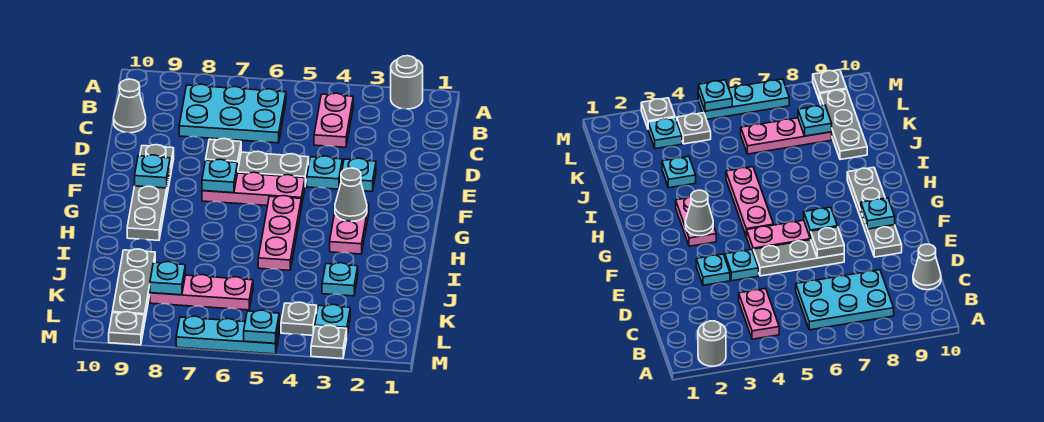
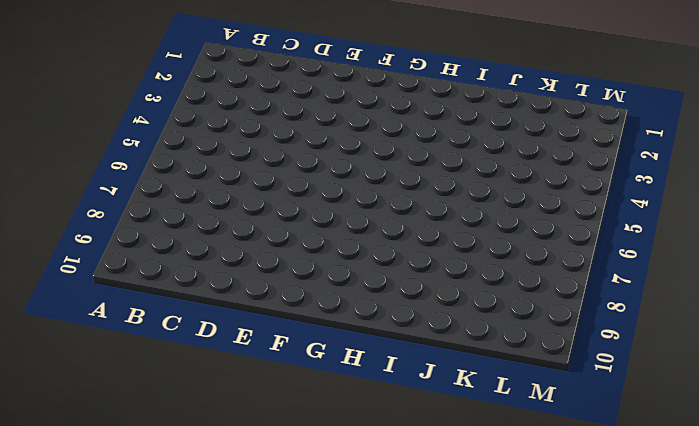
none -> grey round brick A2 level 1
none -> pink plate B4:C4 level 1
none -> cyan plate B6:C8 level 1

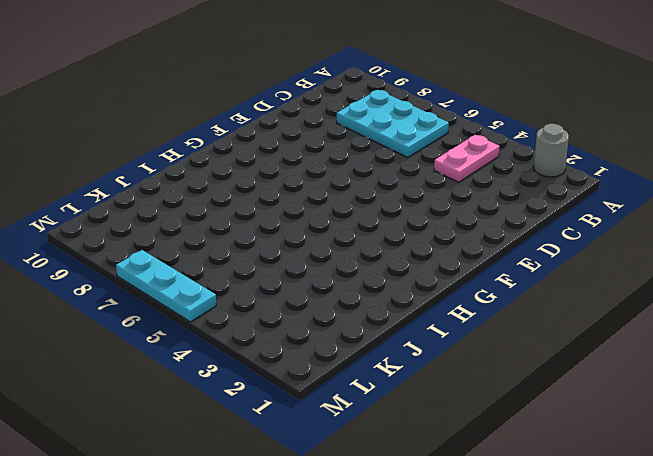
none -> grey cone C10 level 1
none -> cyan plate E3 level 1
none -> cyan plate E4 level 1

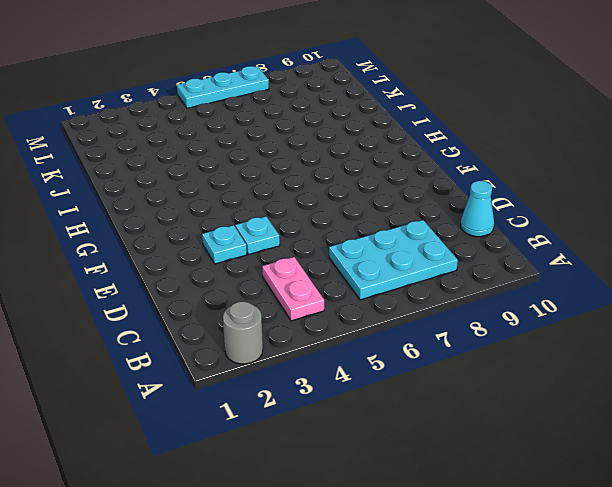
cyan cone C10 level 1 -> grey cone C10 level 1
none -> grey plate E5:E7 level 1
none -> grey plate E9:H9 level 1
none -> pink plate F5:F7 level 1

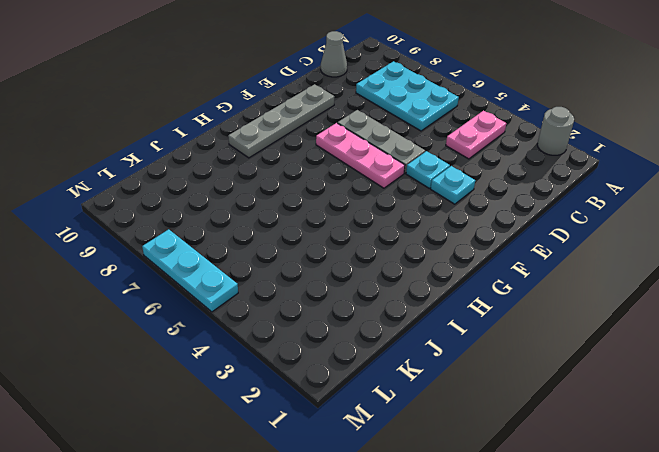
none -> pink plate G3:H3 level 1
none -> pink plate G5:I5 level 1
none -> cyan plate J3 level 1

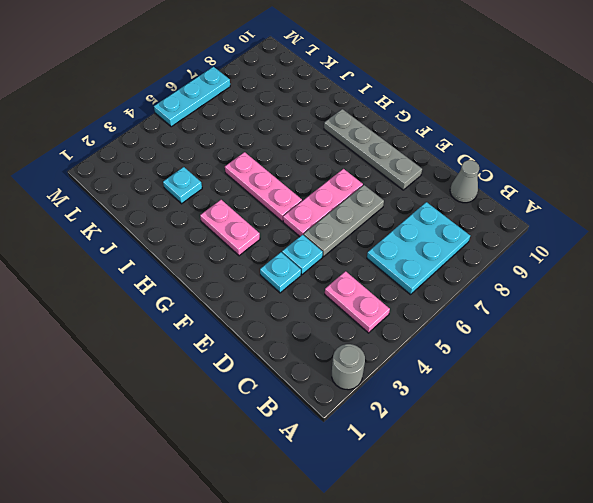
none -> grey plate J9:L9 level 1
none -> pink plate K6:K8 level 1
none -> cyan plate L3 level 1

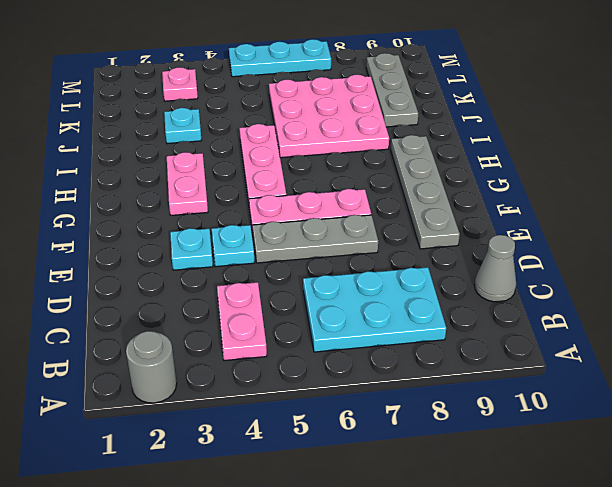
pink plate I6:K8 level 1 -> pink plate K6:K8 level 1
pink plate L3 level 1 -> cyan plate L3 level 1
none -> grey plate L4 level 1
none -> grey plate M3 level 1
none -> grey plate M9 level 1

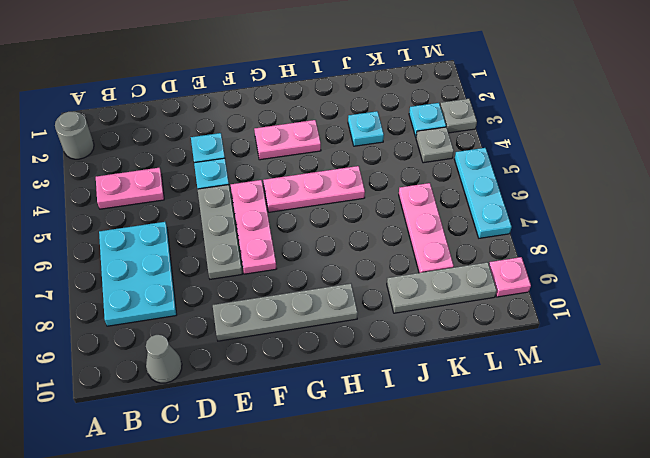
pink plate M9 level 1 -> grey plate M9 level 1
none -> grey plate E7 level 2
none -> cyan plate F7 level 2
none -> cyan plate F9 level 2

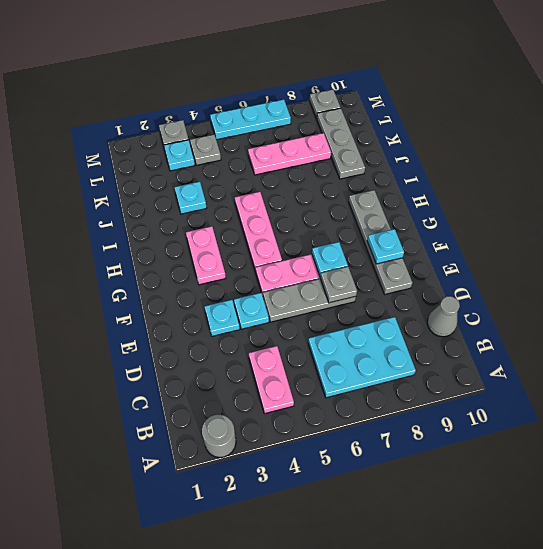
none -> grey cone G3 level 2
none -> cyan plate K8 level 2
none -> cyan plate M5 level 2

